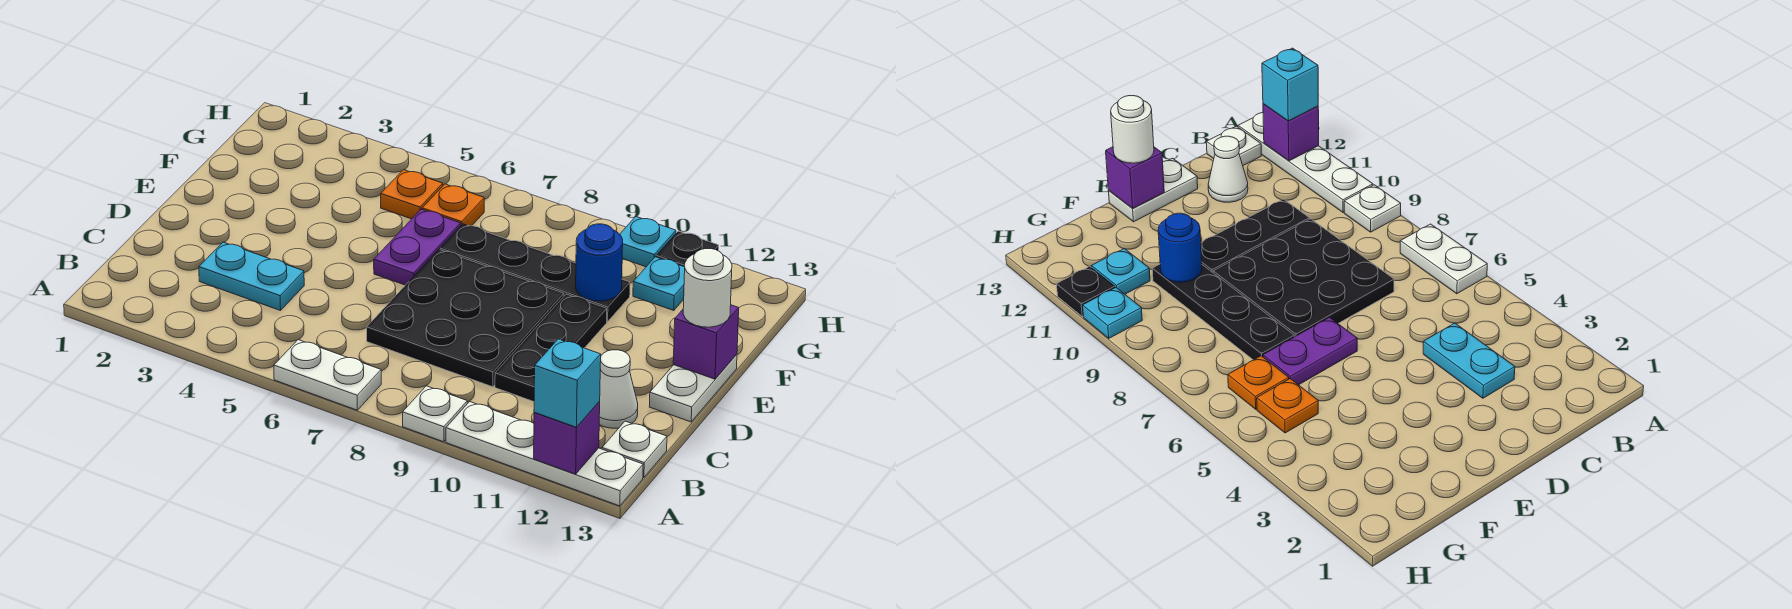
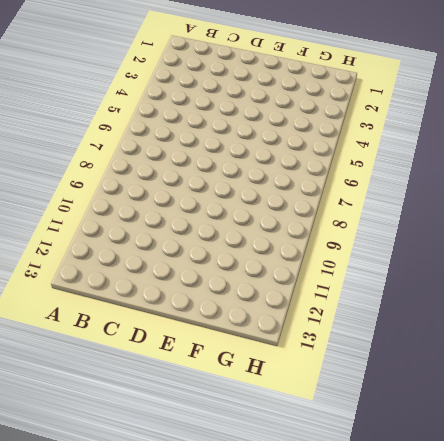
none -> white plate A6:A7 level 1
none -> white plate A9 level 1
none -> white plate A10:A13 level 1

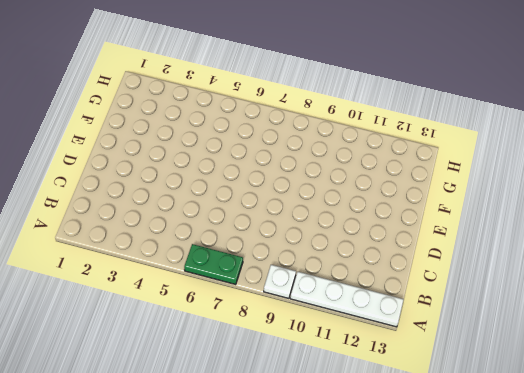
green plate A6:A7 level 1 -> white plate A6:A7 level 1
none -> white plate B13 level 1
none -> cyan plate C3:C4 level 1
none -> black plate C7:E9 level 1

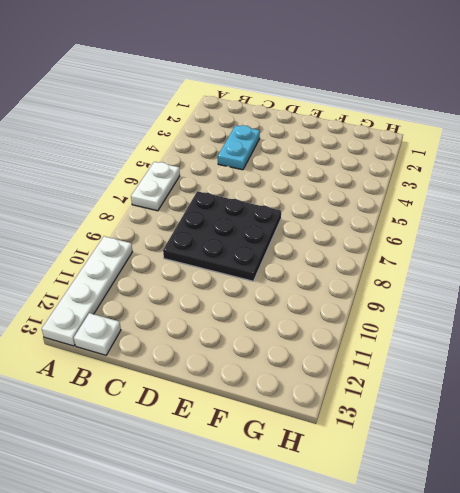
none -> white plate A9 level 1
none -> black plate C10:E10 level 1
none -> white cone C12 level 1

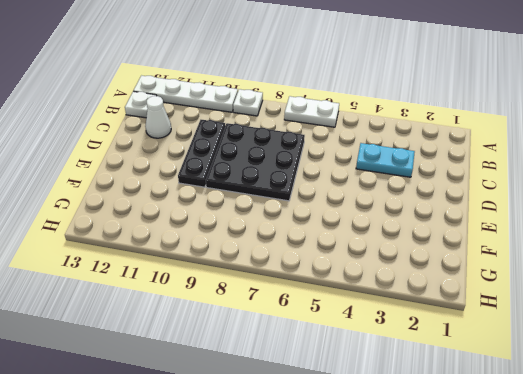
none -> white plate D13:E13 level 1
none -> purple plate E6:F6 level 1
none -> black plate F7:F10 level 1

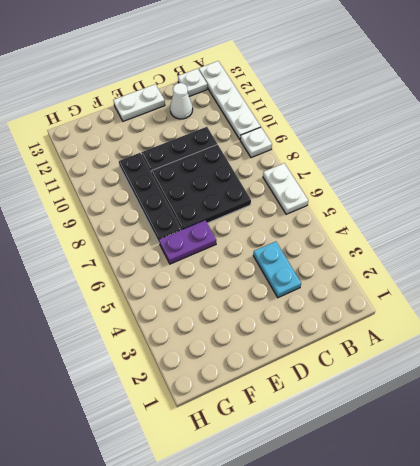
none -> orange plate G5 level 1
none -> orange plate G6 level 1
none -> cyan plate G11 level 1

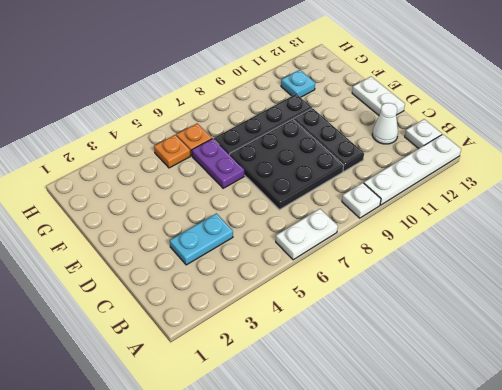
none -> cyan plate H10 level 1
none -> black plate H11 level 1
none -> purple brick A12 level 2

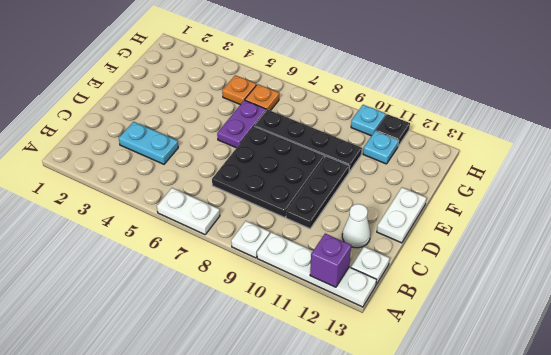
none -> purple brick E13 level 2
none -> blue round brick F10 level 2
none -> cyan brick A12 level 3

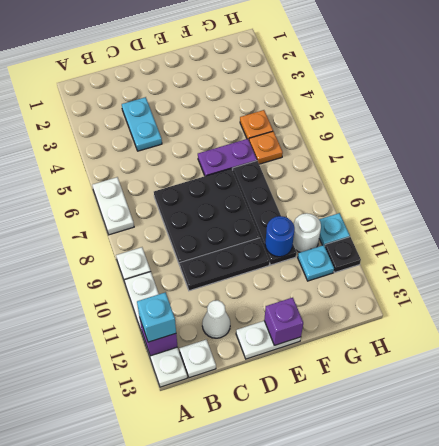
white round brick G10 level 1 -> white round brick E13 level 3

